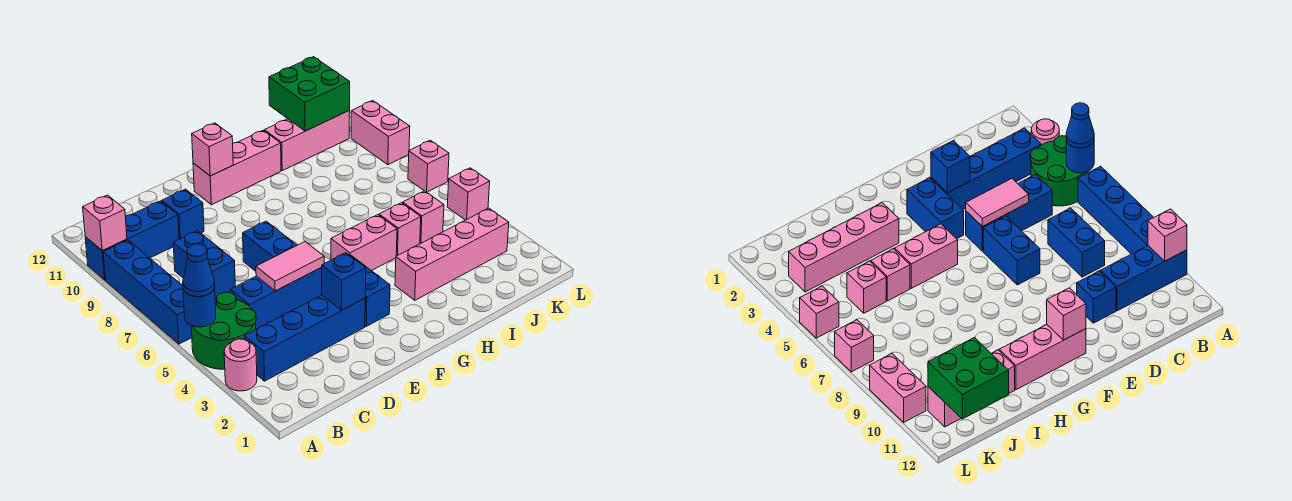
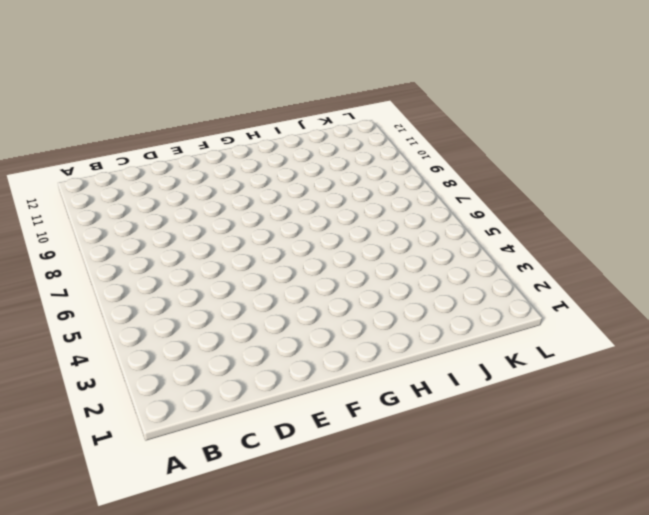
none -> pink round brick A3 level 1
none -> green round brick A4:B5 level 1
none -> blue brick A6:A9 level 1

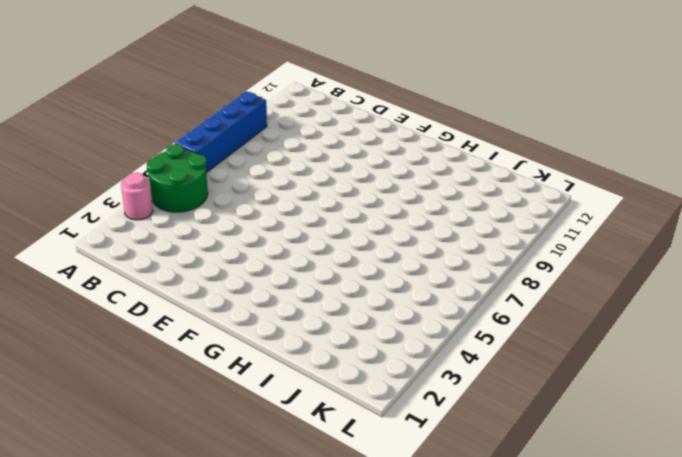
none -> blue brick A10:C10 level 1
none -> blue brick B3:E3 level 1
none -> blue brick C5:E5 level 1

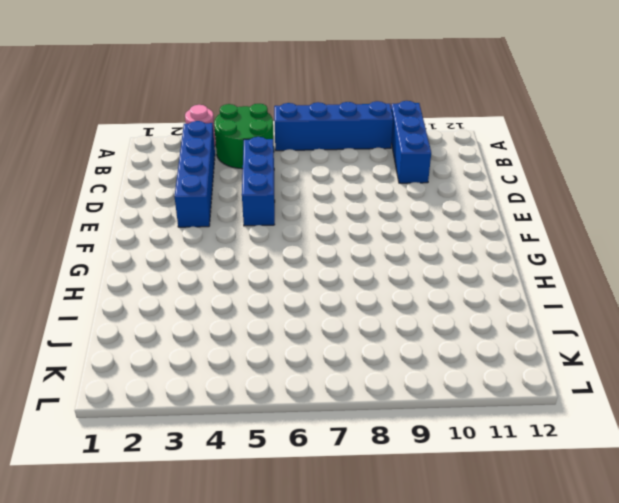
none -> blue brick C7:C8 level 1
none -> blue brick D10 level 1
none -> blue brick E6:E7 level 1

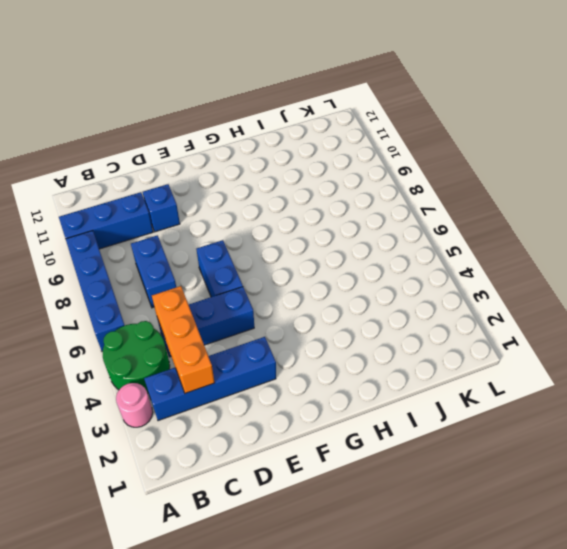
orange brick C3:C5 level 2 -> none
none -> blue brick F3:F4 level 1
none -> pink brick F11:H11 level 1
none -> pink brick G5:H5 level 1

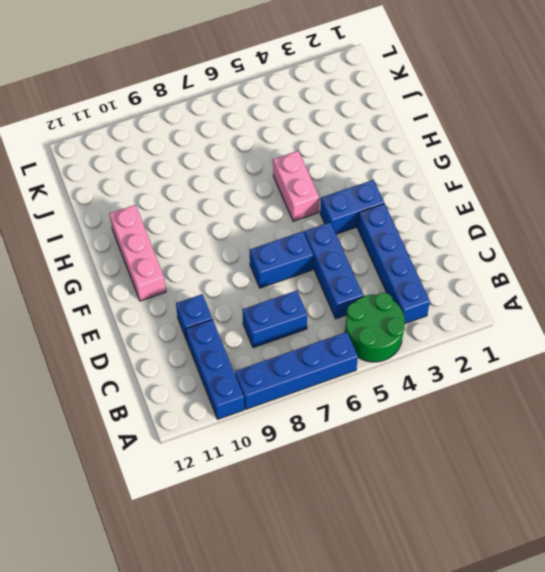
none -> pink round brick A3 level 1
none -> pink brick H3:K3 level 1
none -> pink brick I5 level 1

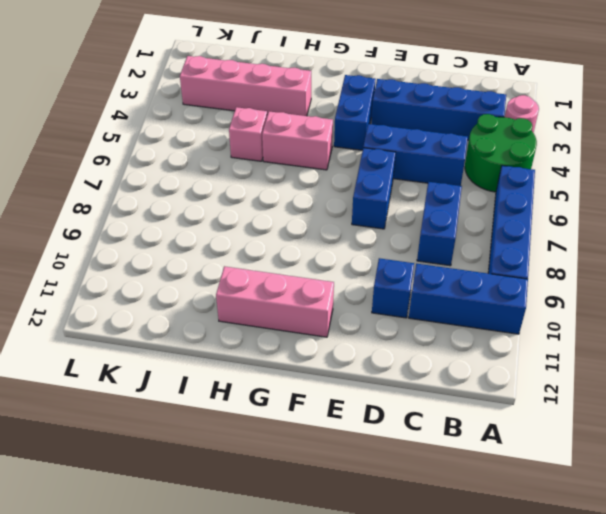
none -> pink brick I11:K11 level 1
none -> pink brick J5 level 1
none -> pink brick L5 level 1

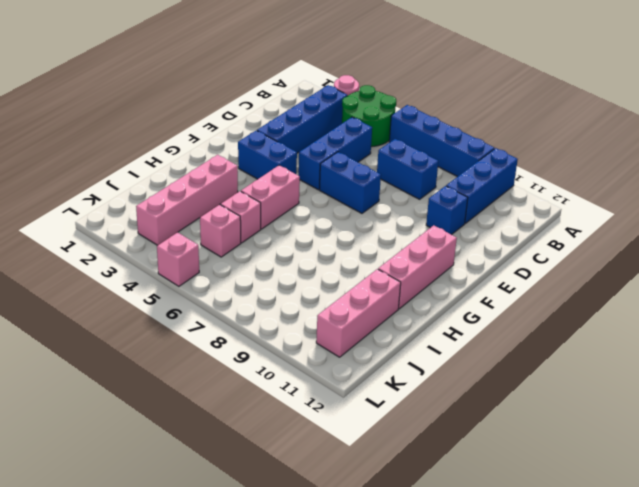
none -> pink brick L7 level 1
none -> pink brick L9:L10 level 1
none -> blue round brick A5 level 2

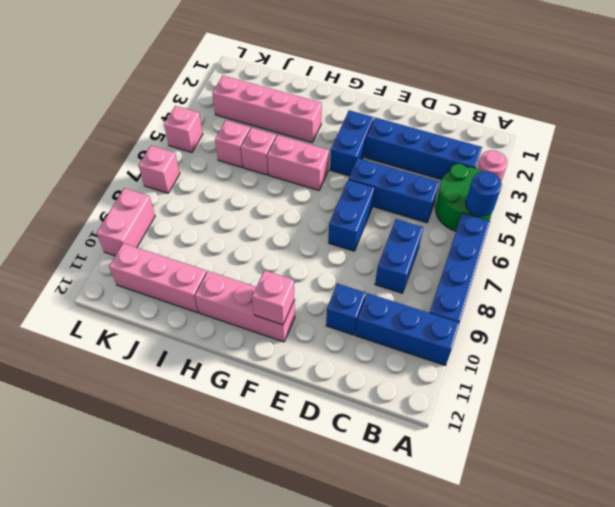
none -> pink brick A10 level 2
none -> pink tile D5:E5 level 2
none -> blue brick E3 level 2

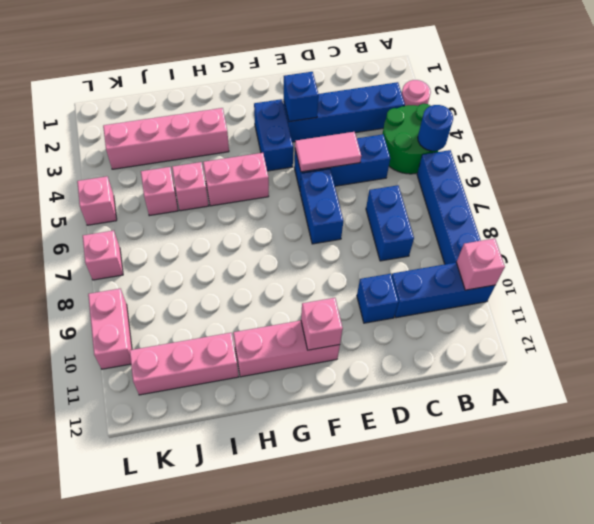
none -> green brick J11:K12 level 2
none -> blue cone A5 level 3

